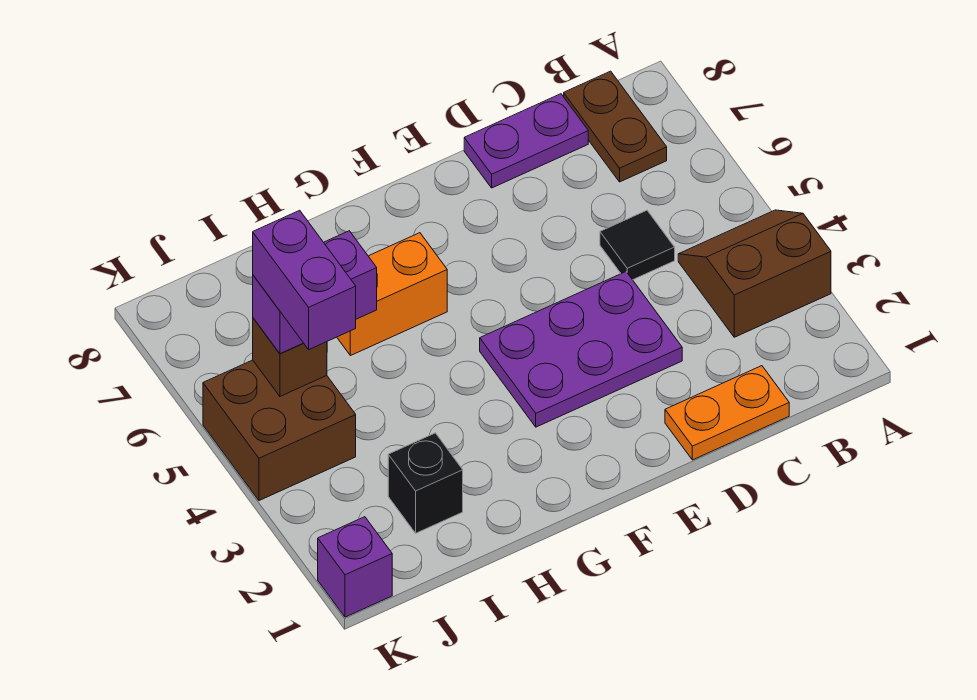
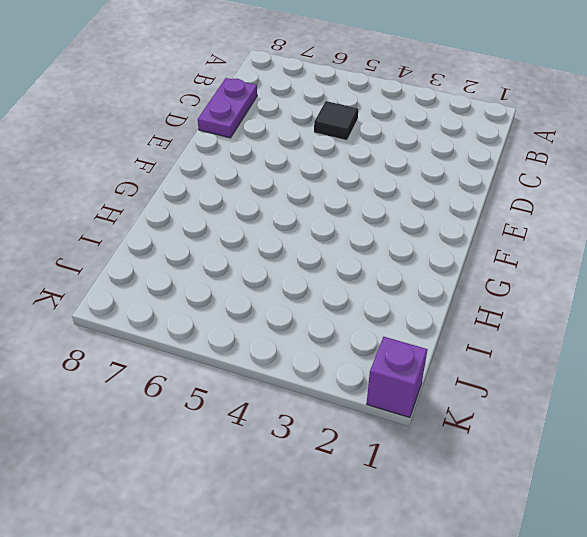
none -> brown slope A3:B4 level 1 top 3
none -> brown plate B7:B8 level 1
none -> orange plate C1:D1 level 1

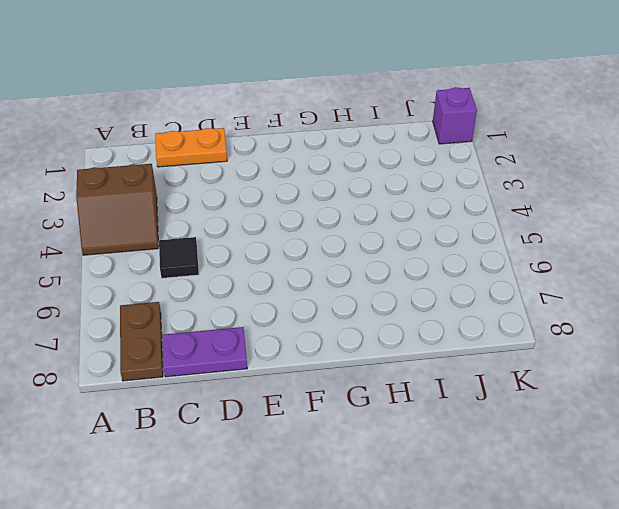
none -> purple plate D3:F4 level 1
none -> orange brick G6:H6 level 1
none -> black brick I2 level 1

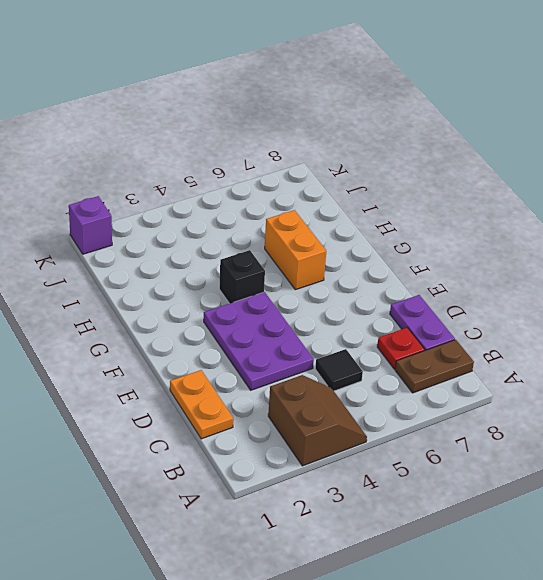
red plate C7 level 1 -> none
black brick G4 level 1 -> black brick I2 level 1
none -> brown brick J4:K5 level 1
none -> brown brick J5 level 2
none -> purple brick I5:J5 level 3

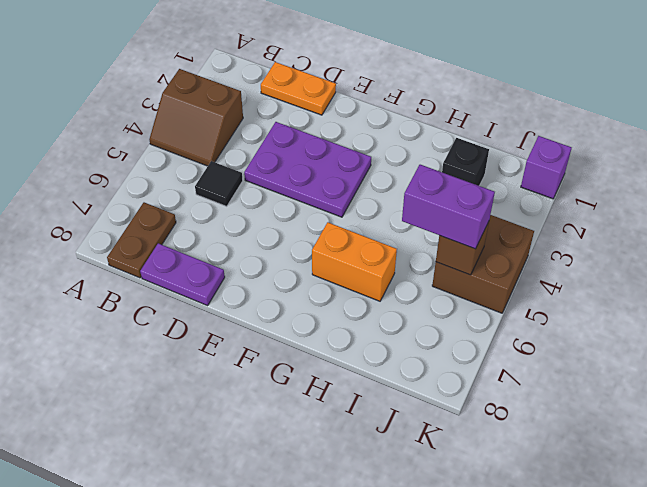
none -> purple brick J4:J5 level 4

